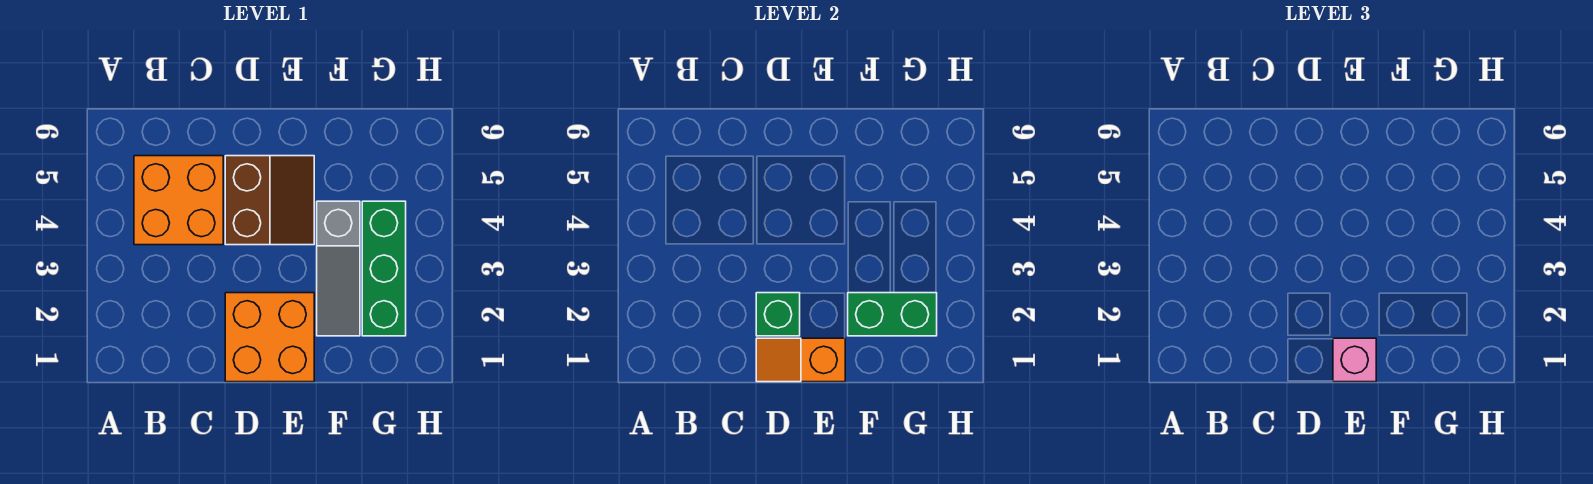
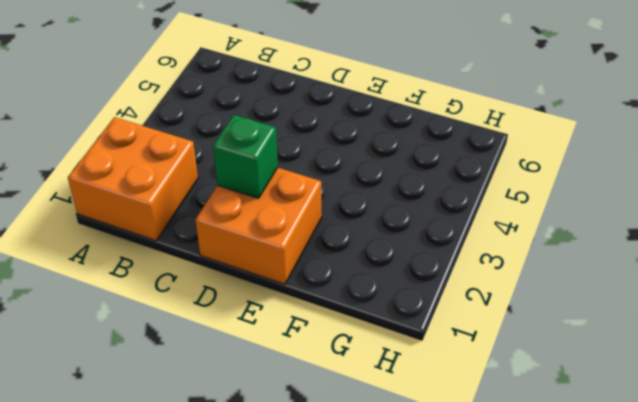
orange brick A1:B2 level 1 -> orange brick B4:C5 level 1
none -> brown slope D4:E5 level 1 top D
none -> grey slope F2:F4 level 1 top 4

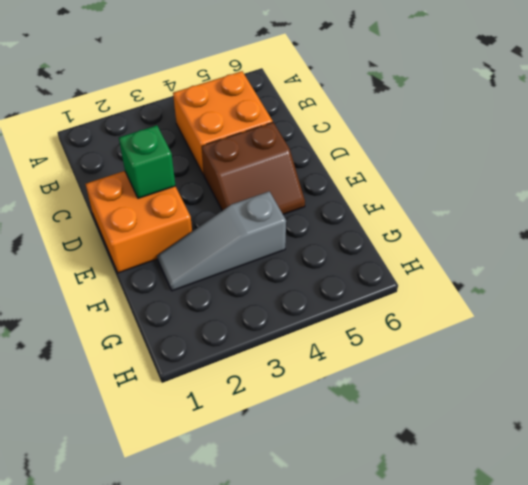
none -> green brick G2:G4 level 1
none -> orange slope D1:E1 level 2 top E

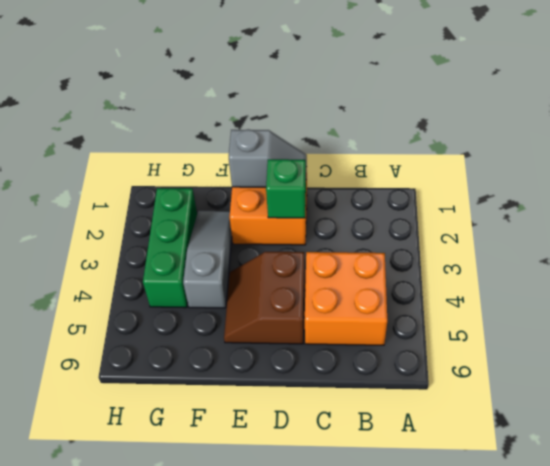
grey slope D1:E1 level 2 top E -> orange slope D1:E1 level 2 top E
none -> green brick F2:G2 level 2
none -> pink brick E1 level 3

